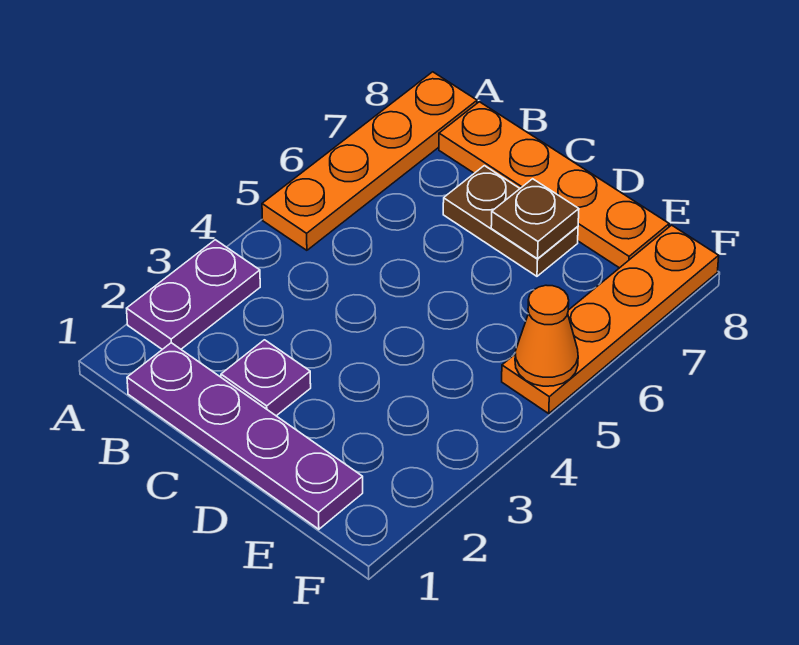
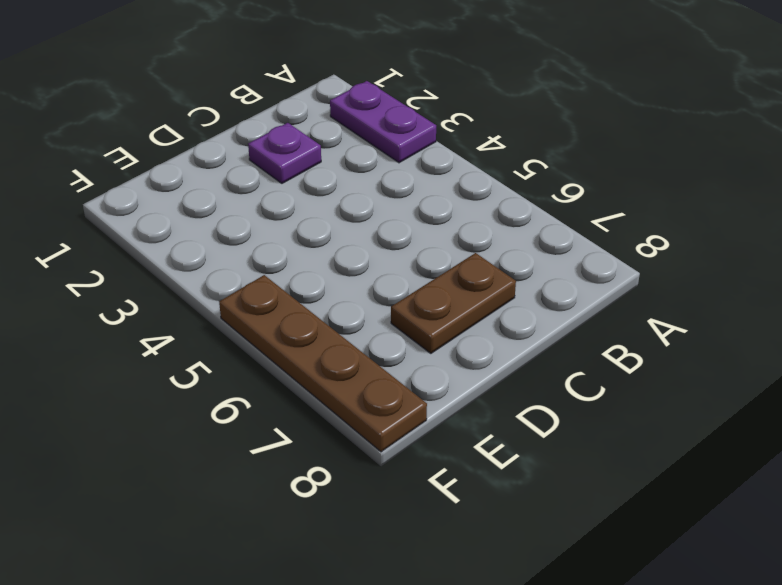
brown plate F5:F8 level 1 -> orange plate F5:F8 level 1
none -> orange plate A5:A8 level 1
none -> purple plate B1:E1 level 1

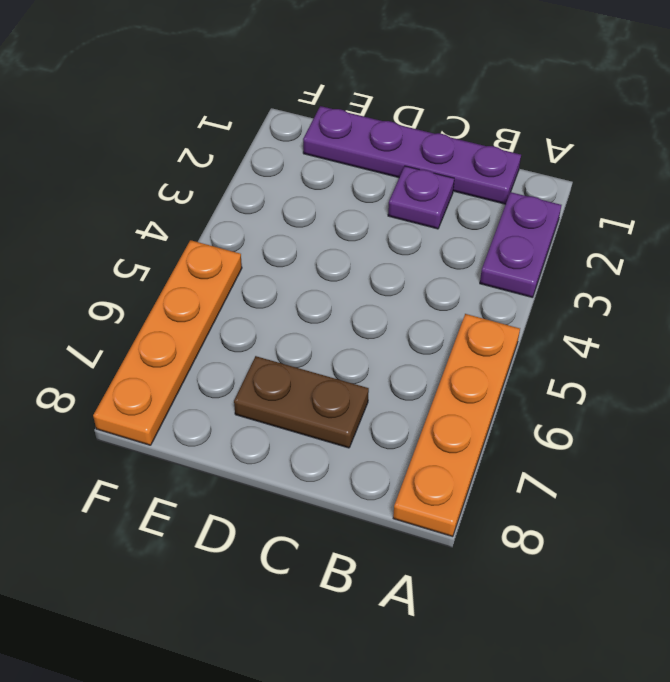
none -> orange plate B8:E8 level 1
none -> brown plate D7 level 2

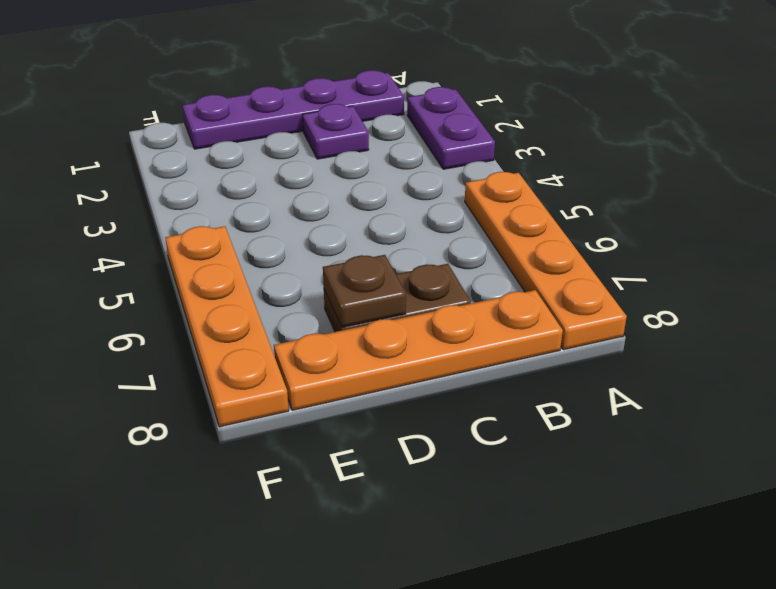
none -> orange cone F5 level 2

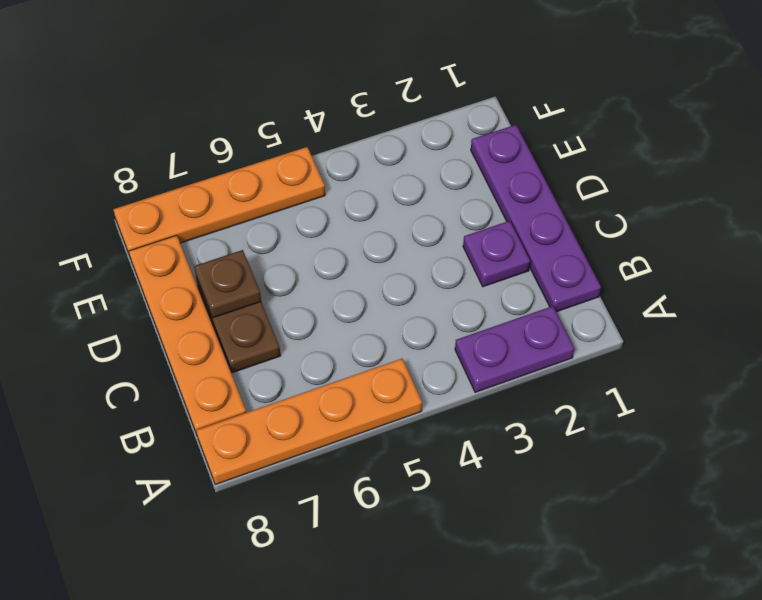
none -> orange cone F5 level 2

